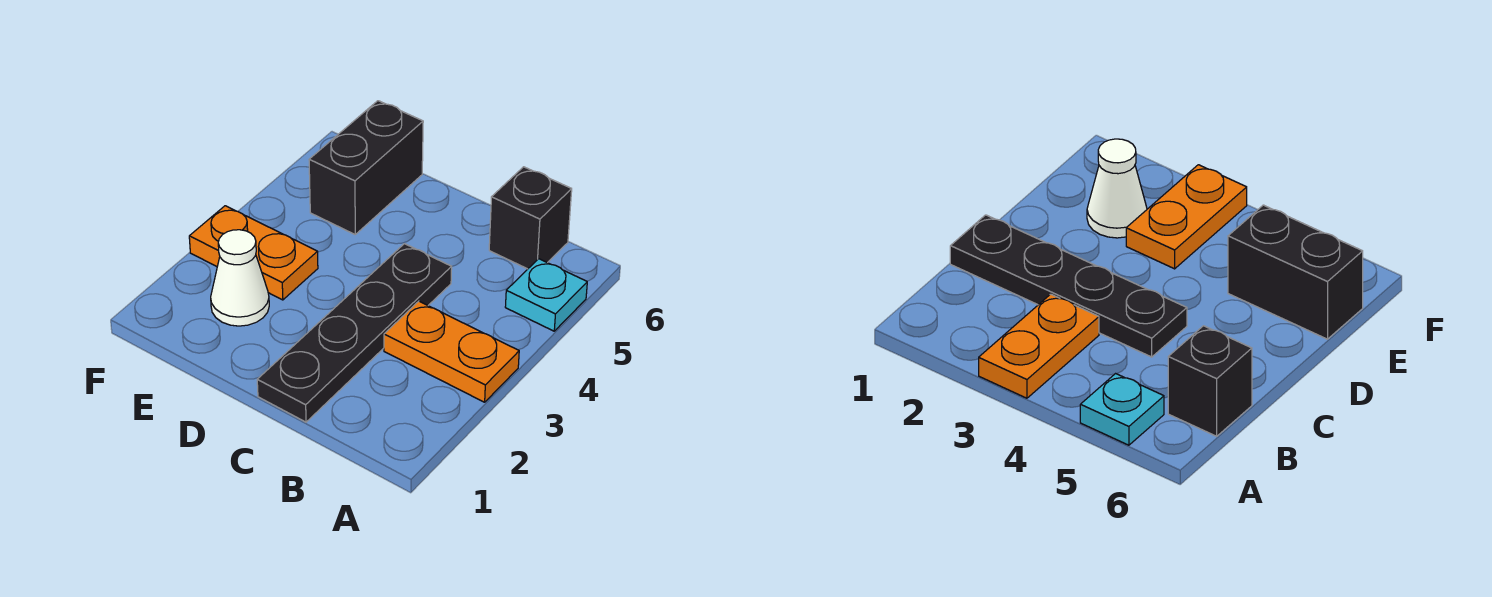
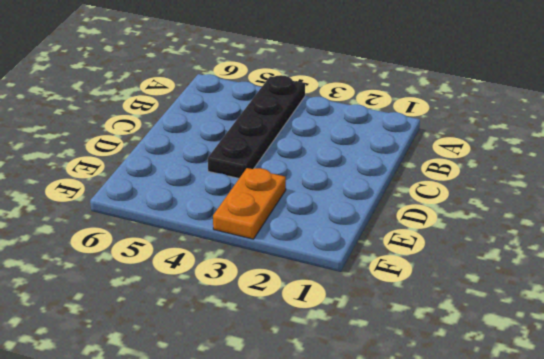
black plate A4:D4 level 1 -> black plate C1:C4 level 1
none -> orange plate A3:B3 level 1
none -> cyan plate A5 level 1

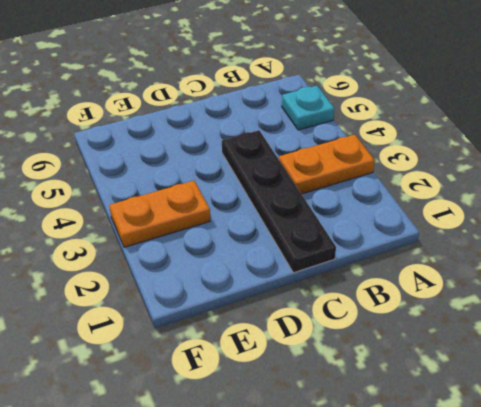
none -> black brick B6 level 1
none -> white cone E2 level 1

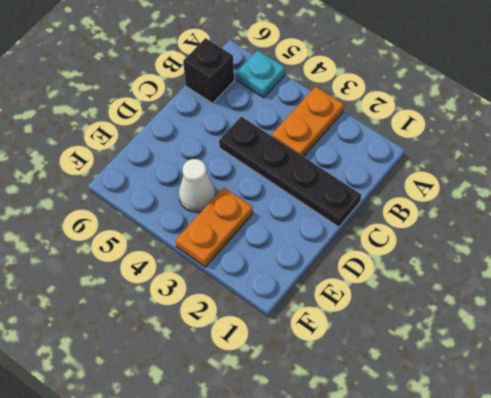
white cone E4 level 1 -> white cone E2 level 1
none -> black brick E5:E6 level 1

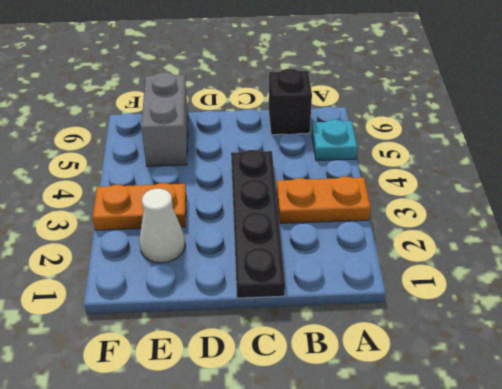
grey brick E5:E6 level 1 -> black brick E5:E6 level 1

